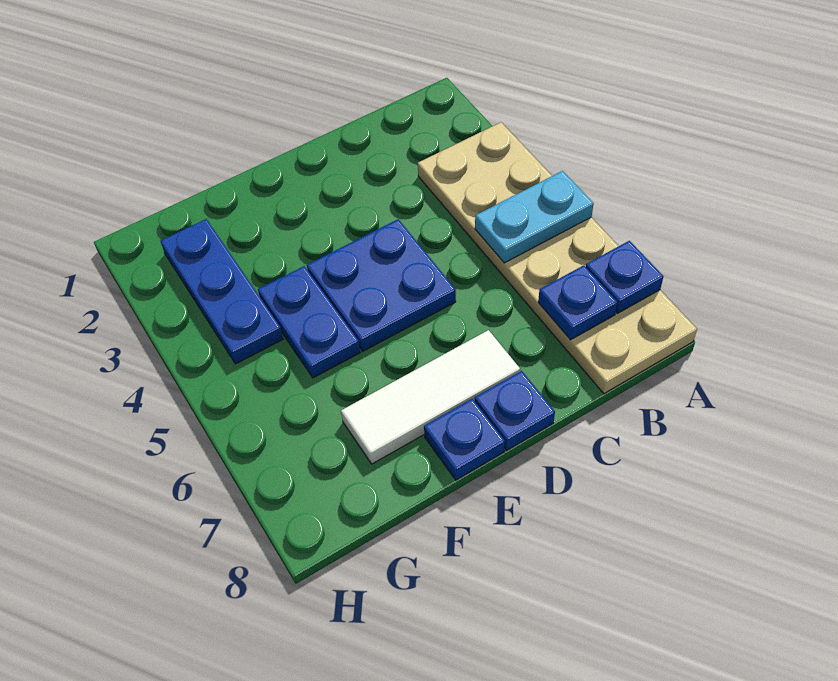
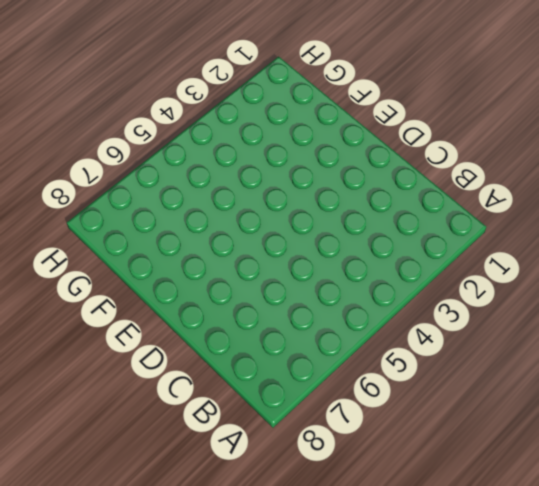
none -> tan plate A3:B8 level 1
none -> blue plate D4:E5 level 1

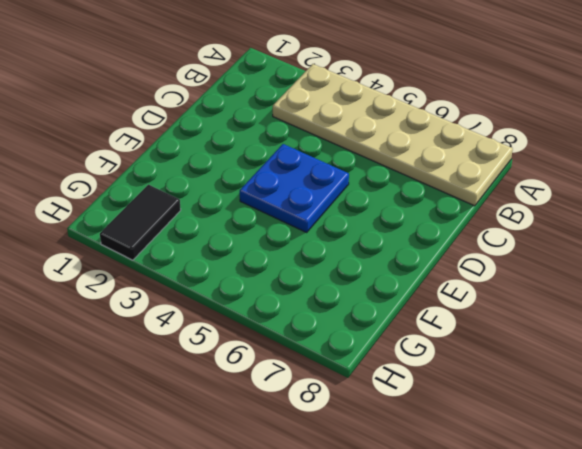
black tile G2:H2 level 1 -> blue plate G2:G4 level 1
none -> white tile D7:F7 level 1
none -> blue plate D8 level 1

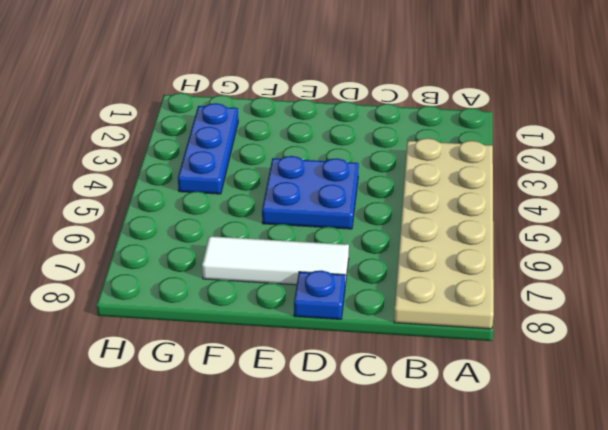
none -> blue plate E8 level 1
none -> blue plate F4:F5 level 1

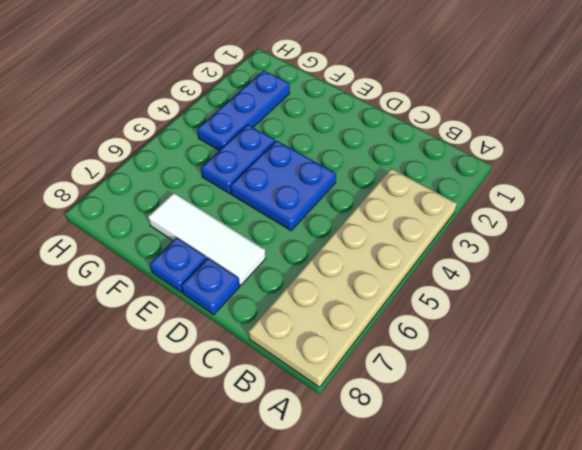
none -> cyan plate A5:B5 level 2
none -> blue plate A7 level 2

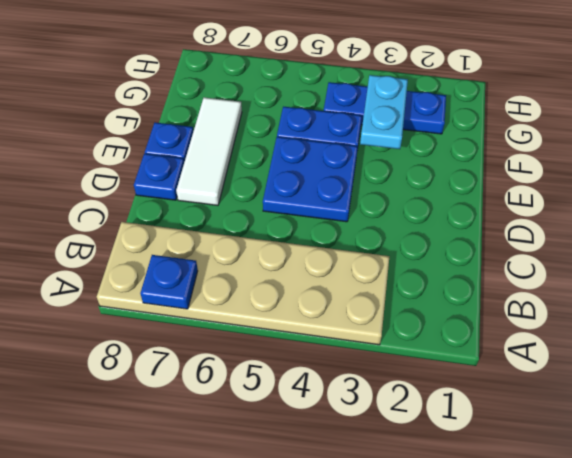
cyan plate F3:G3 level 2 -> cyan plate A5:B5 level 2
none -> blue plate B7 level 2

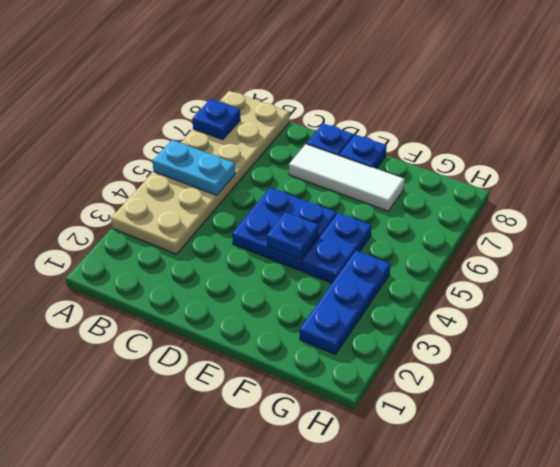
blue plate E4 level 2 -> blue plate B7 level 2

